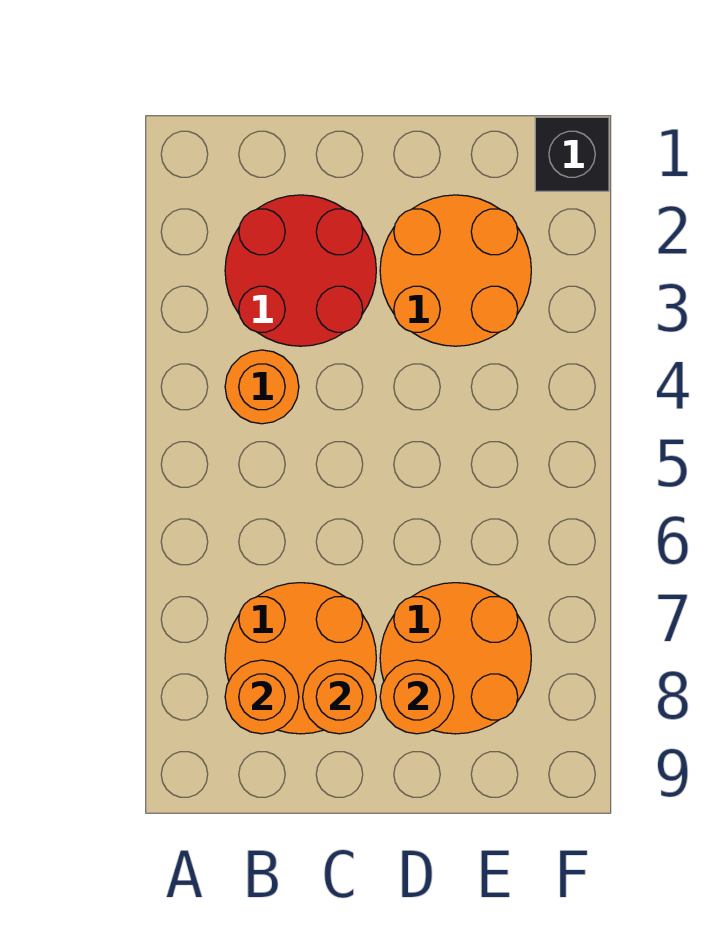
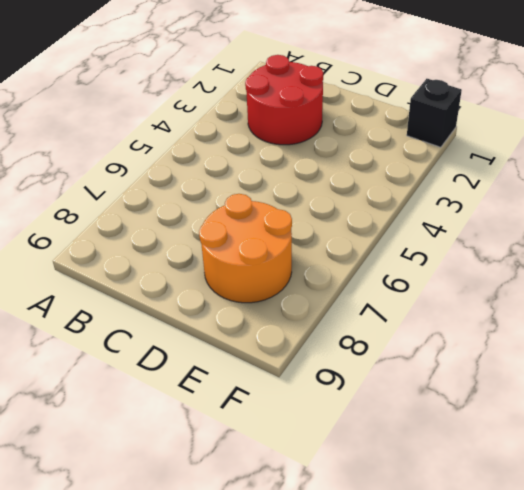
none -> orange round brick B4 level 1
none -> orange round brick B7:C8 level 1

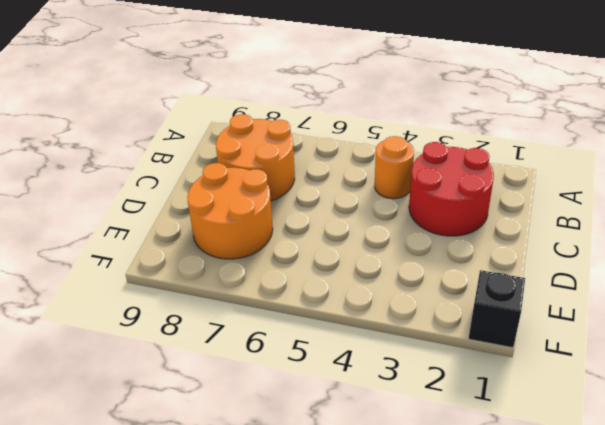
none -> orange round brick D2:E3 level 1
none -> orange round brick B8 level 2

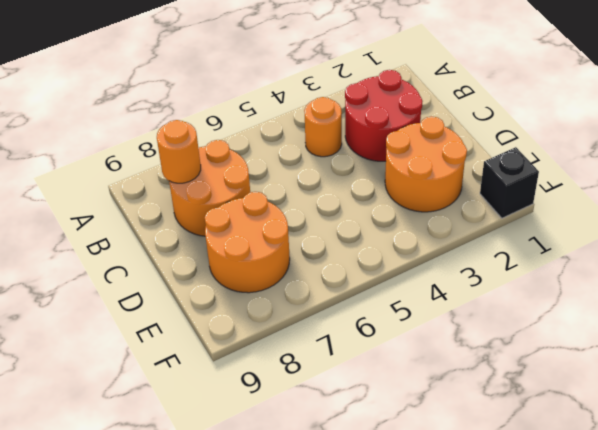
none -> orange round brick C8 level 2
none -> orange round brick D8 level 2

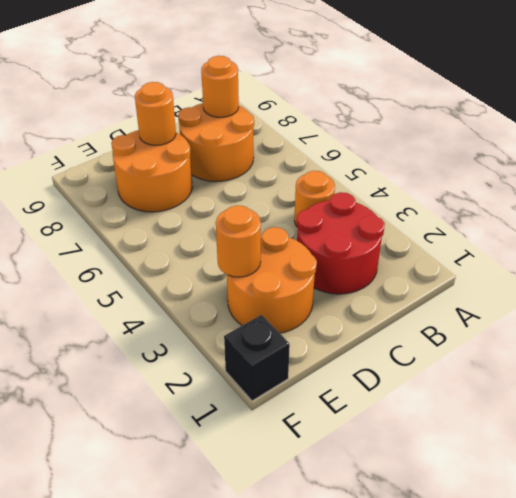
orange round brick E3 level 2 -> orange round brick C8 level 2

